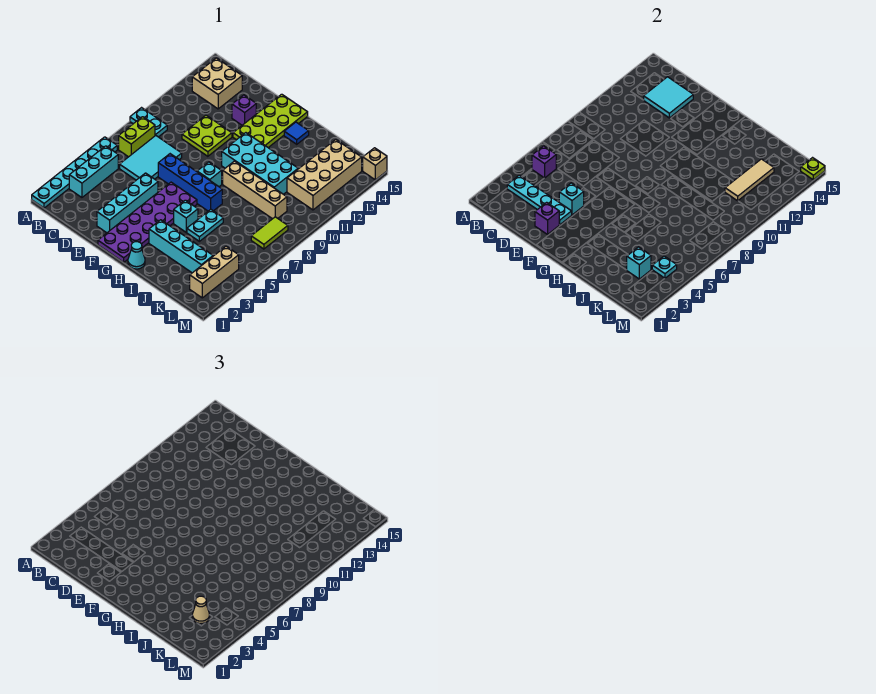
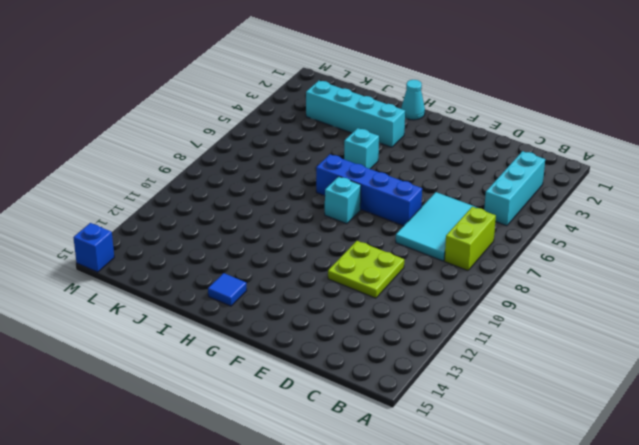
blue brick M15 level 1 -> tan brick M15 level 1
none -> cyan plate A1:A6 level 1
none -> cyan plate A9:B9 level 1
none -> tan brick B13:C14 level 1
none -> cyan brick E2:E5 level 1

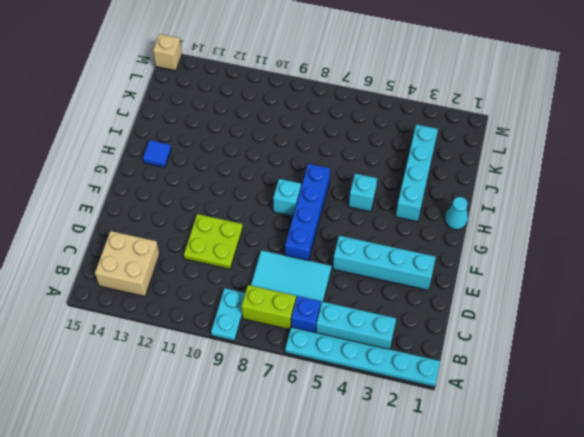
blue brick B6 level 1 -> none
none -> purple brick E13 level 1
none -> purple plate F1:G6 level 1
none -> lime plate F12:G15 level 1
none -> cyan brick G10:J11 level 1

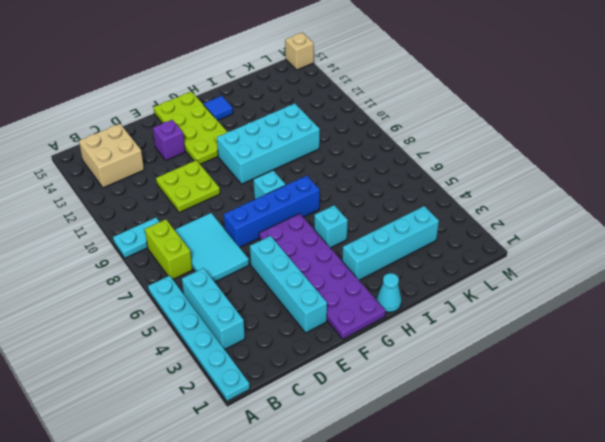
none -> tan brick H9:K9 level 1
none -> cyan plate I5:I6 level 1
none -> tan brick K11:L14 level 1
none -> tan brick L2:L4 level 1

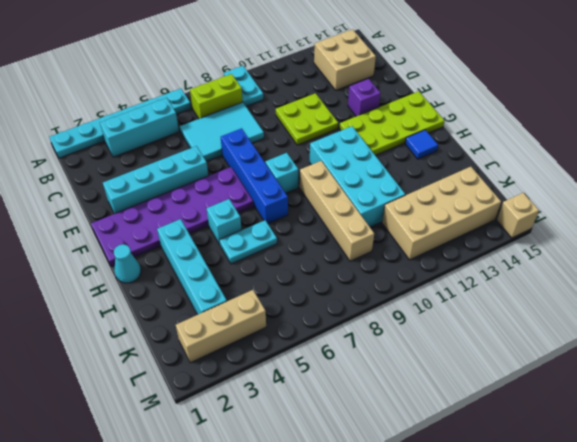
none -> lime tile L7:L8 level 1
none -> cyan plate B3:E3 level 2
none -> purple brick B5 level 2
none -> cyan tile C13:D14 level 2

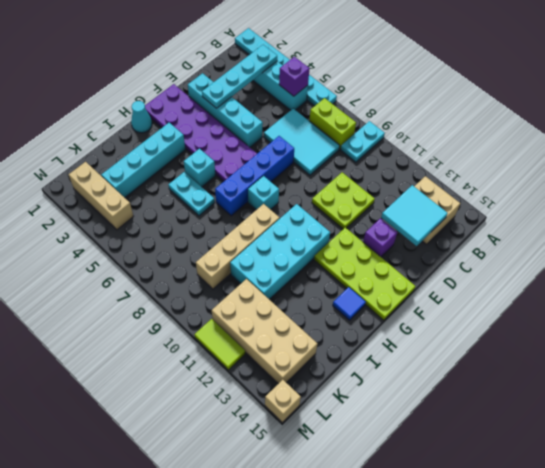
lime tile M11:M12 level 1 -> lime tile L7:L8 level 1
none -> purple brick E2 level 2
none -> cyan brick E4 level 2
none -> cyan brick K3 level 2
none -> tan tile K11:K13 level 2

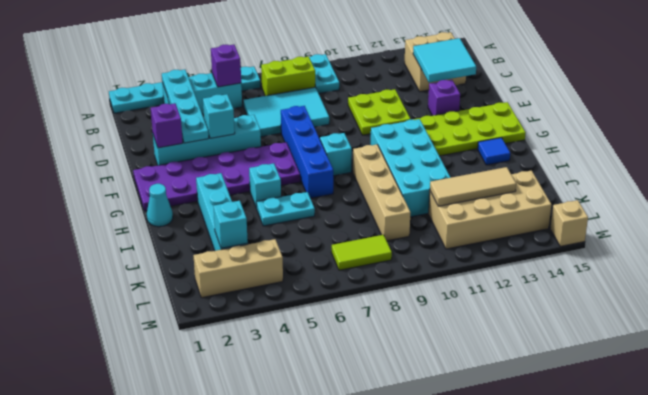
none -> cyan plate L4 level 2
none -> lime plate M15 level 2
none -> tan cone K3 level 3

